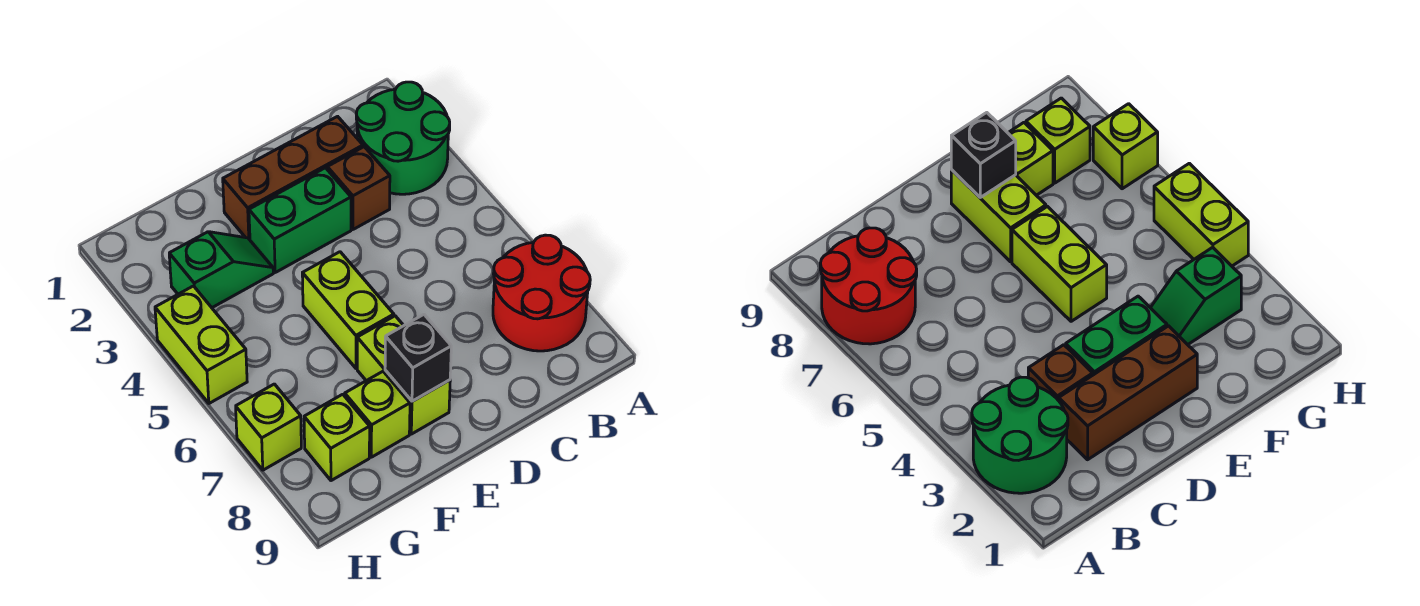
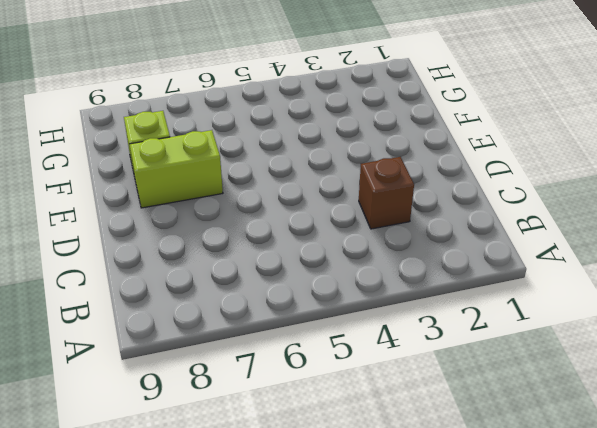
none -> green round brick A2:B3 level 1
none -> red round brick A7:B8 level 1
none -> brown brick C2:E2 level 1

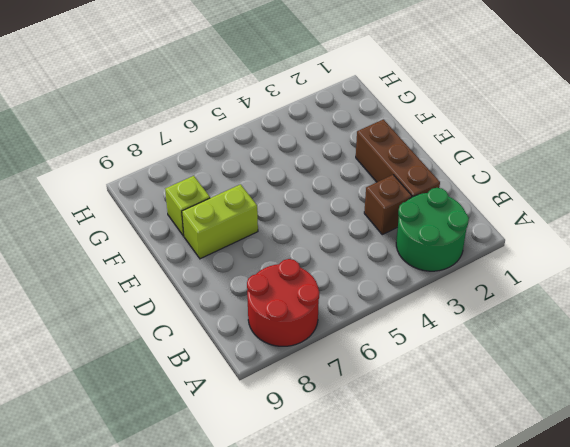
none -> green brick D3:E3 level 1
none -> lime brick E5:E6 level 1
none -> green slope F3:G3 level 1 top G

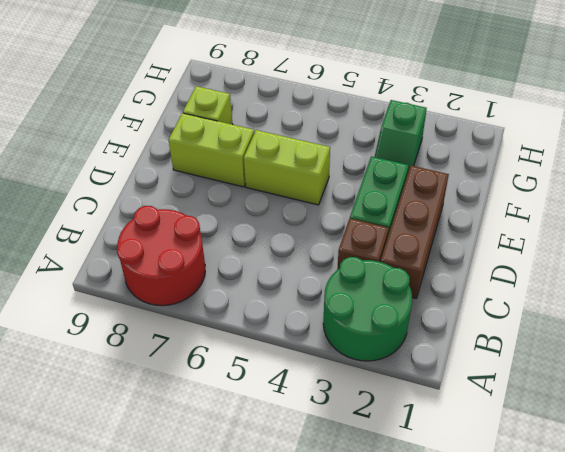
none -> lime brick G8 level 1
none -> lime brick H4:H5 level 1
none -> lime brick H7 level 1

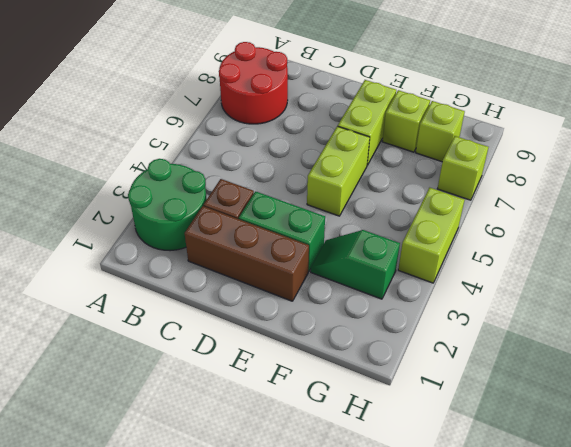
none -> black brick E8 level 2

